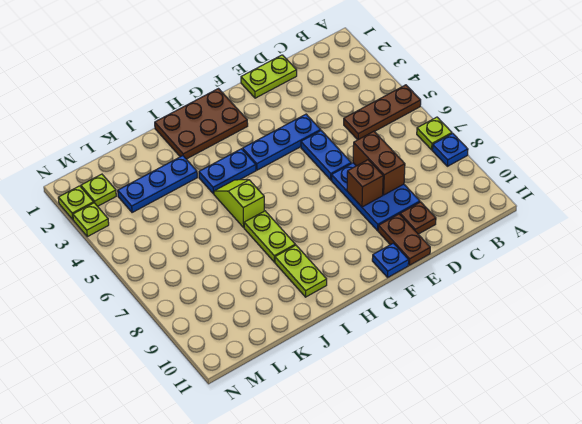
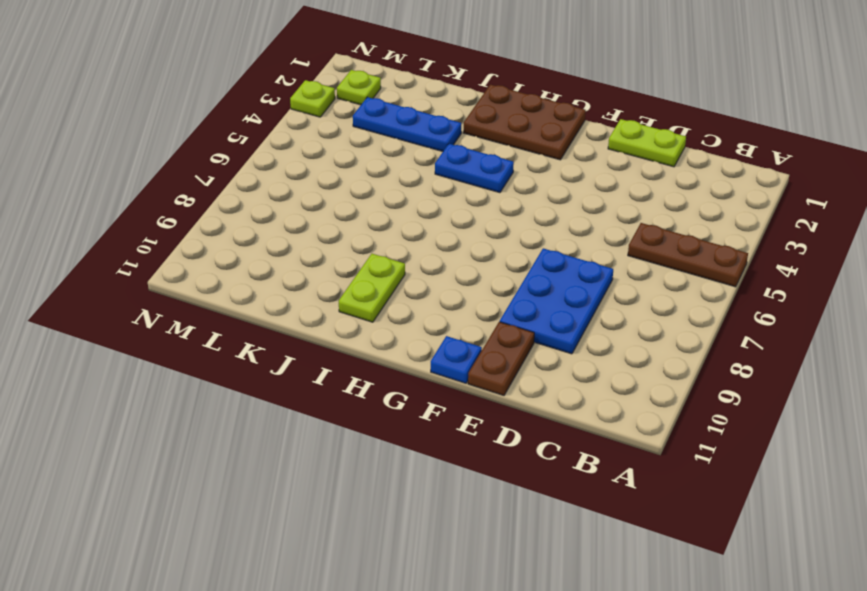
none -> lime plate A7 level 1
none -> blue plate A8 level 1
none -> brown plate D10 level 1

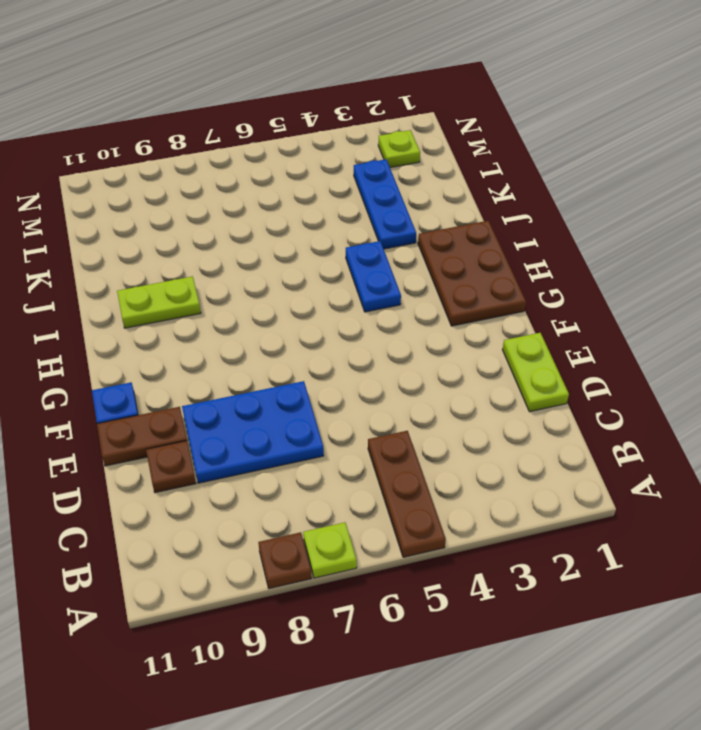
brown plate A8 level 1 -> blue plate A8 level 1
none -> blue plate E4:G4 level 1
none -> blue plate E5:E6 level 1
none -> lime slope I5:I6 level 1 top 6

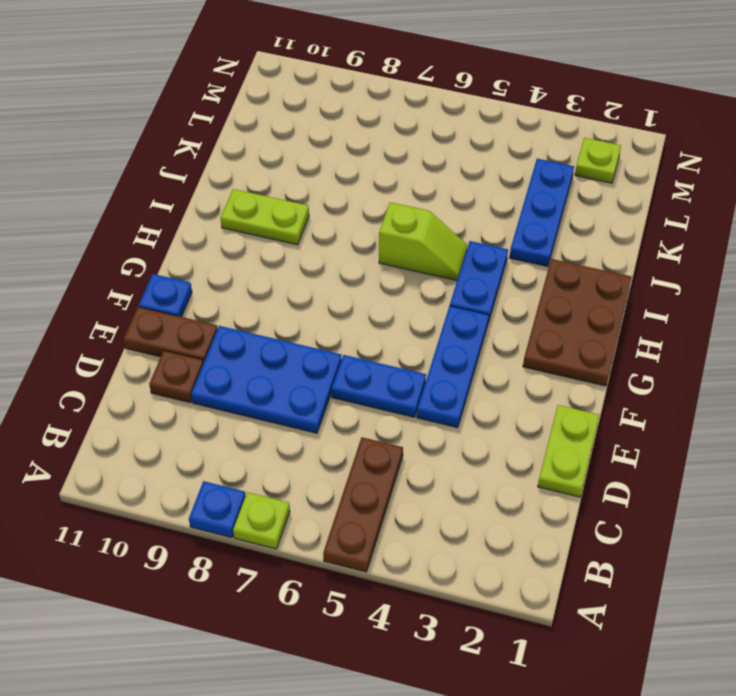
none -> lime plate I7:I8 level 1
none -> lime plate N2 level 1
none -> lime plate N3 level 1

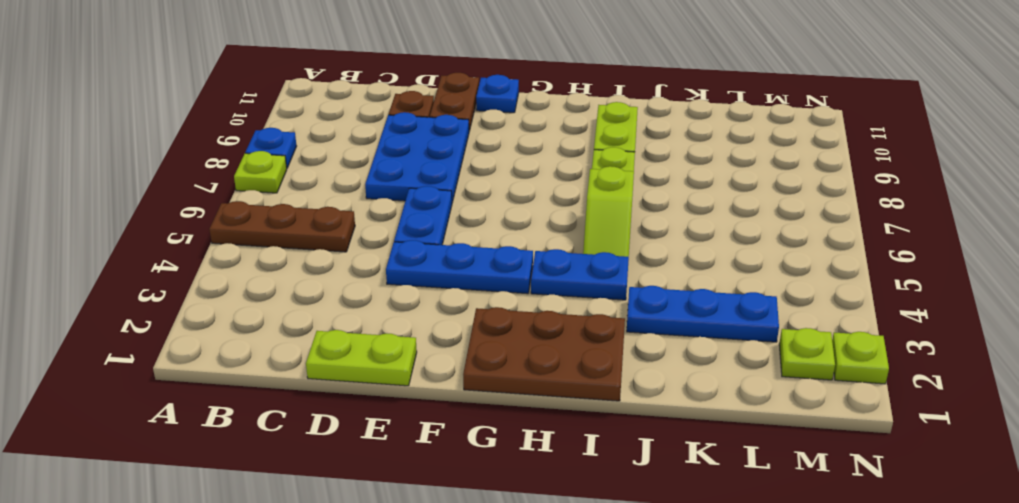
none -> lime plate N3 level 1
none -> brown brick D7:D8 level 2
none -> brown brick E8 level 2

